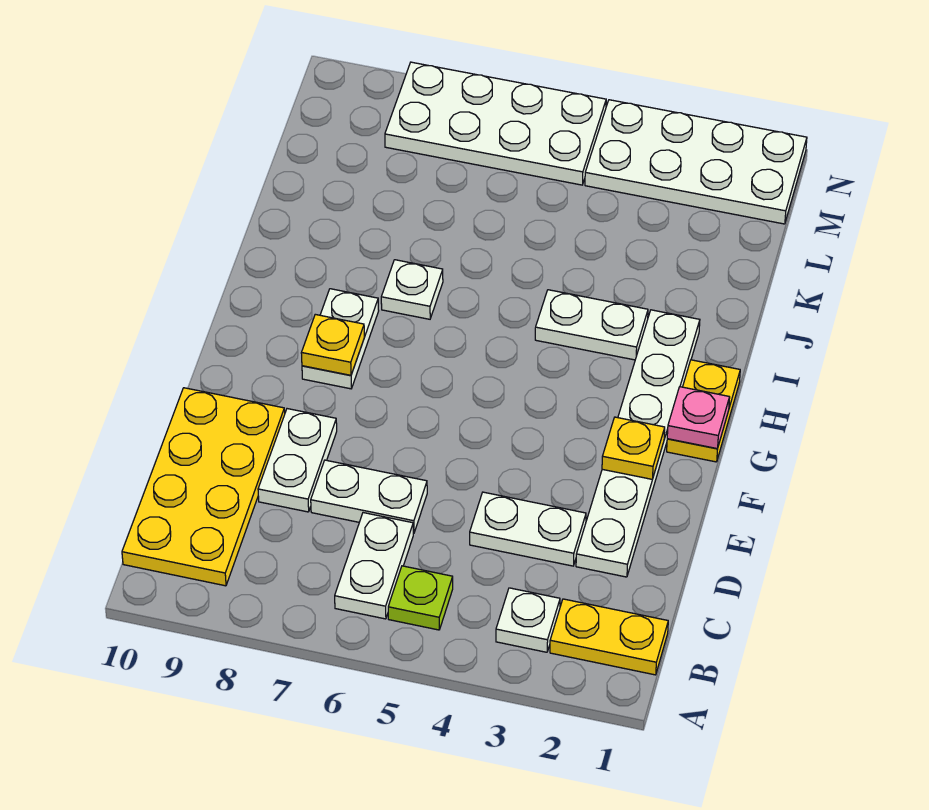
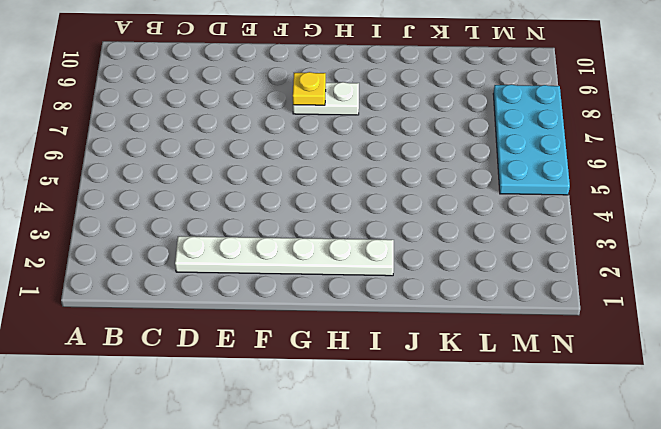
cyan plate M5:N8 level 1 -> white plate M5:N8 level 1
none -> yellow plate B1:B2 level 1
none -> white plate B3 level 1
none -> lime plate B5 level 1

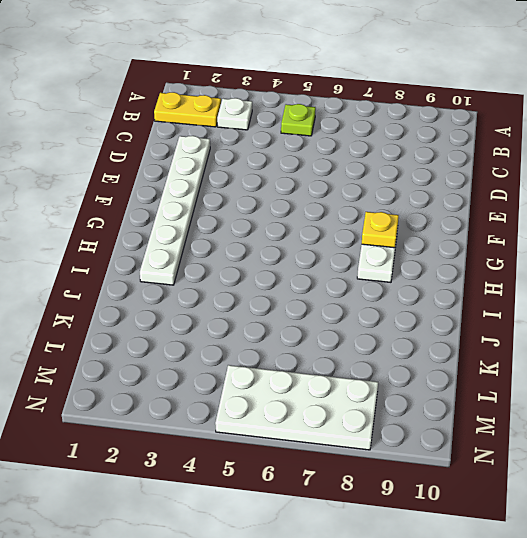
none -> white plate B6:C6 level 1
none -> yellow plate B9:E10 level 1
none -> white plate D3:D4 level 1

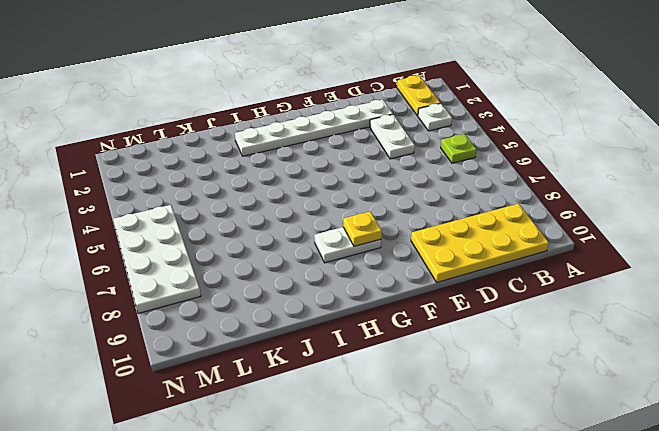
none -> white plate B6:C6 level 1
none -> white plate D6:D7 level 1
none -> white plate D8:E8 level 1

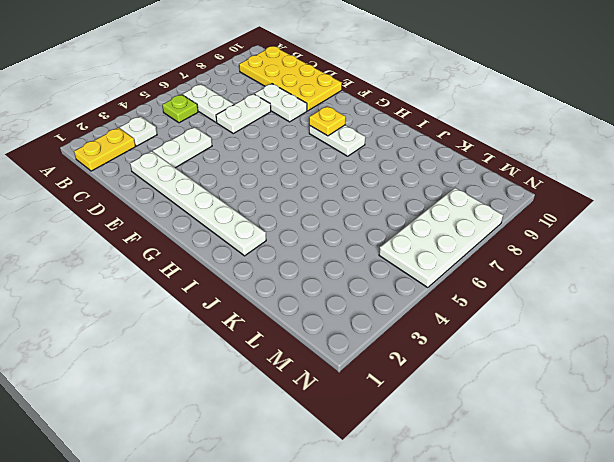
none -> yellow plate G1:H1 level 1
none -> white plate I3:I4 level 1
none -> white plate I7 level 1

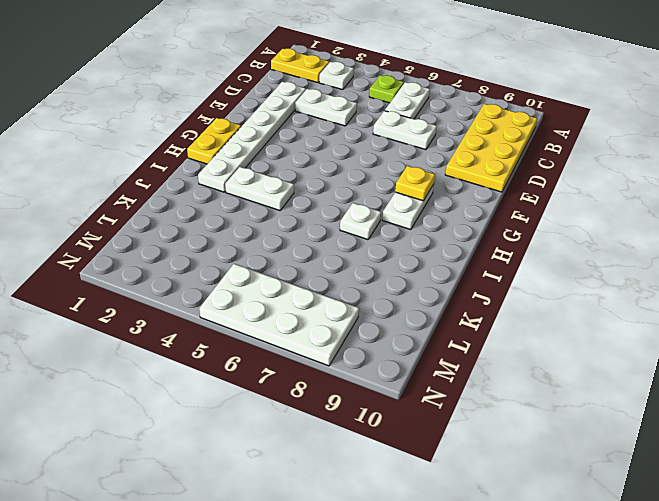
none -> white plate D8:E8 level 1
none -> white plate M1:N4 level 1
none -> yellow plate F2 level 2

